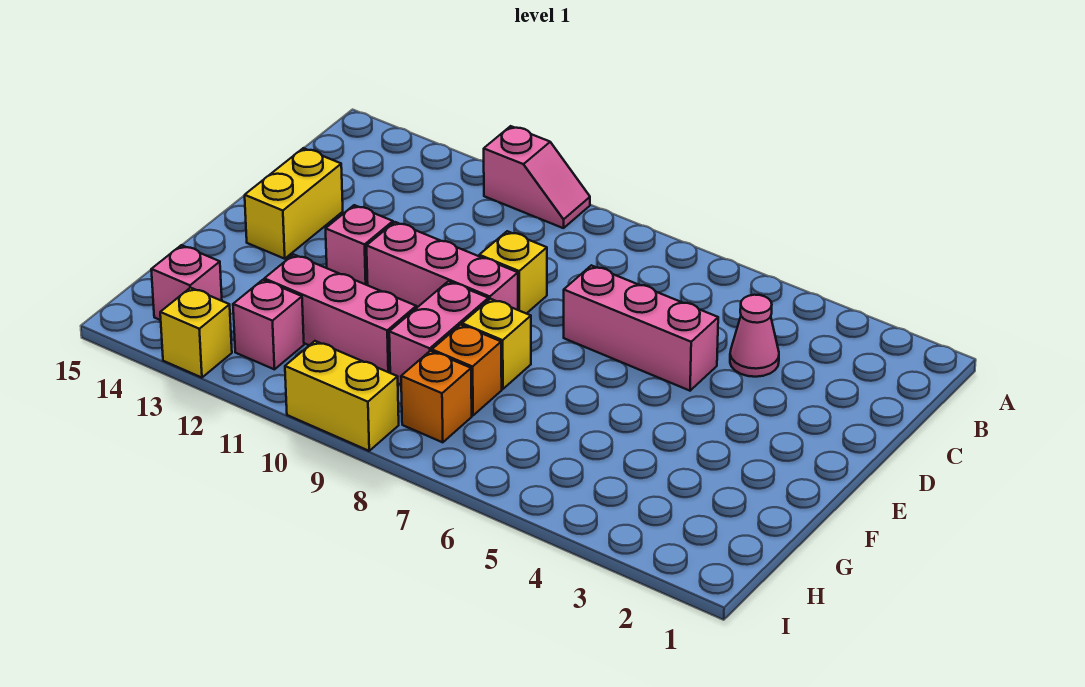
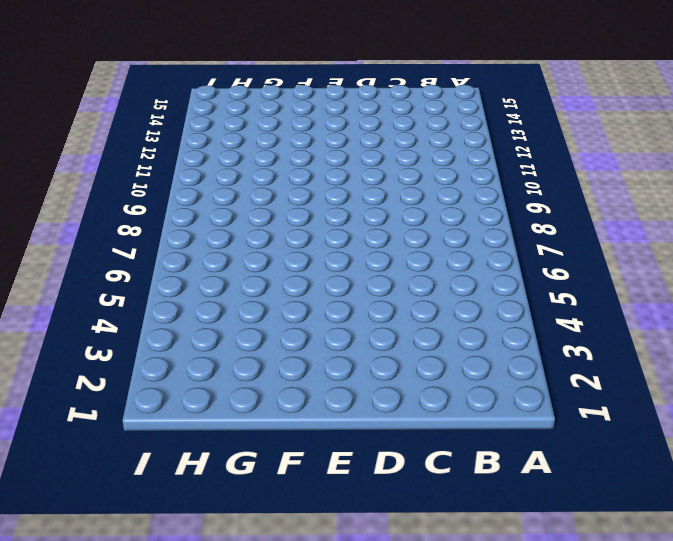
none -> pink slope A10:A11 level 1 top 11
none -> pink cone C4 level 1
none -> pink brick D5:D7 level 1

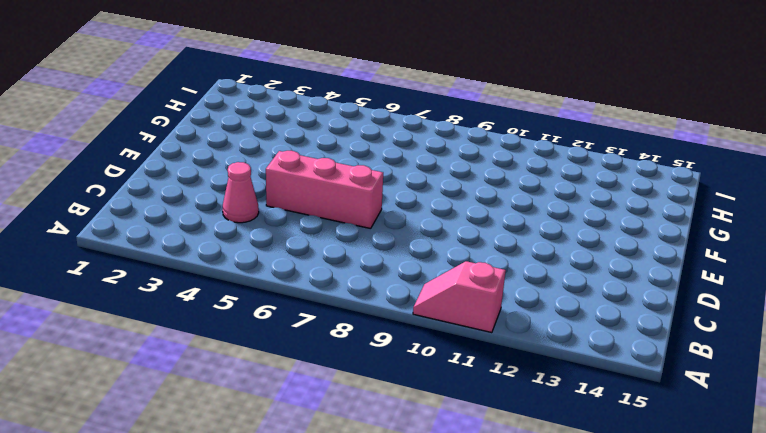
none -> yellow brick D9 level 1
none -> yellow brick D14:E14 level 1
none -> pink brick E9:E11 level 1

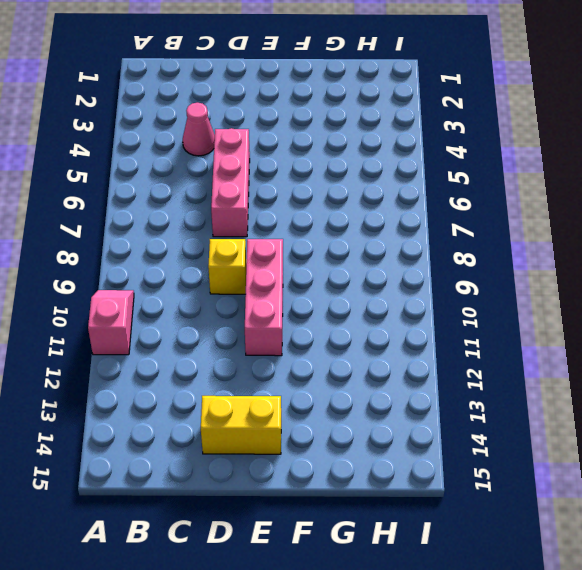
none -> pink brick E12 level 1
none -> yellow brick F8 level 1
none -> pink brick F9:G9 level 1

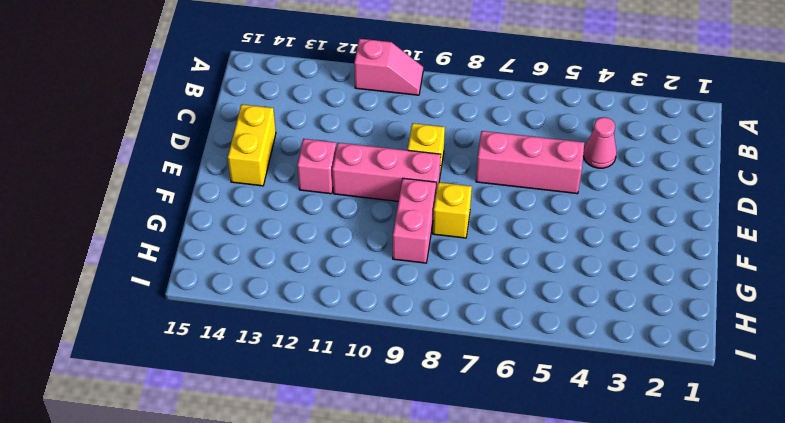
none -> orange brick G8 level 1
none -> pink brick G10:G12 level 1
none -> orange brick H8 level 1

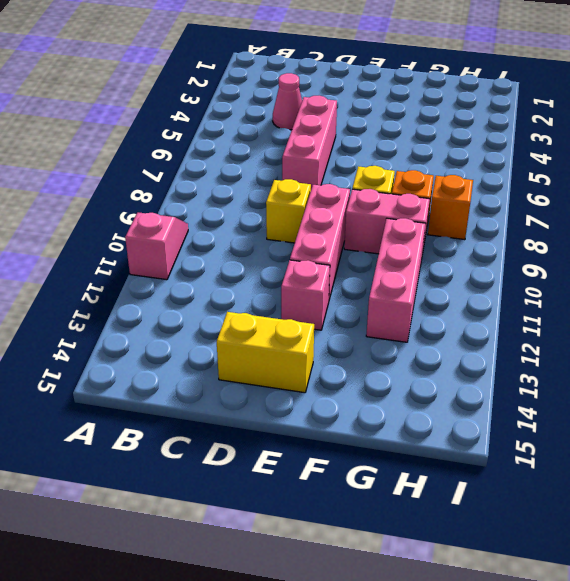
none -> pink brick H12 level 1
none -> pink brick H14 level 1
none -> yellow brick I9:I10 level 1

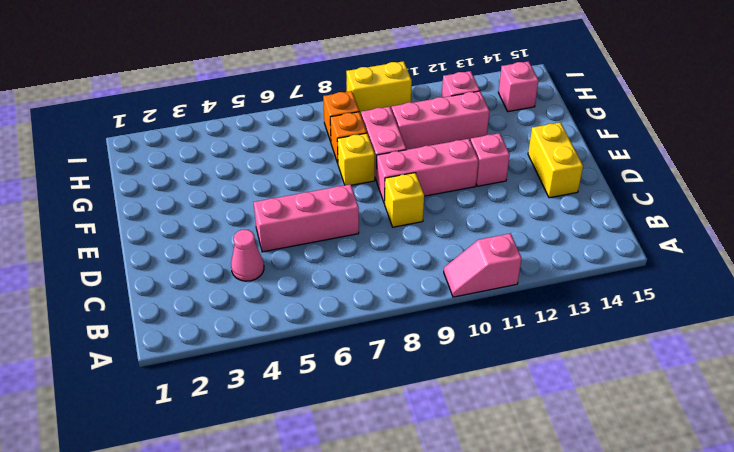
none -> yellow brick I13 level 1

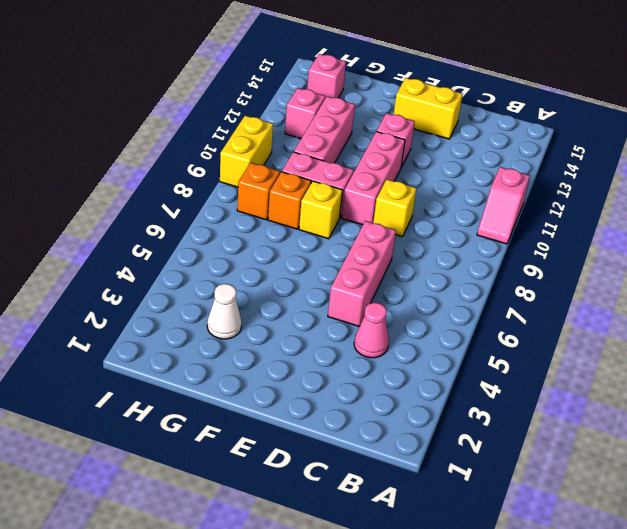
white cone G3 level 1 -> none
none -> yellow brick I13 level 1

